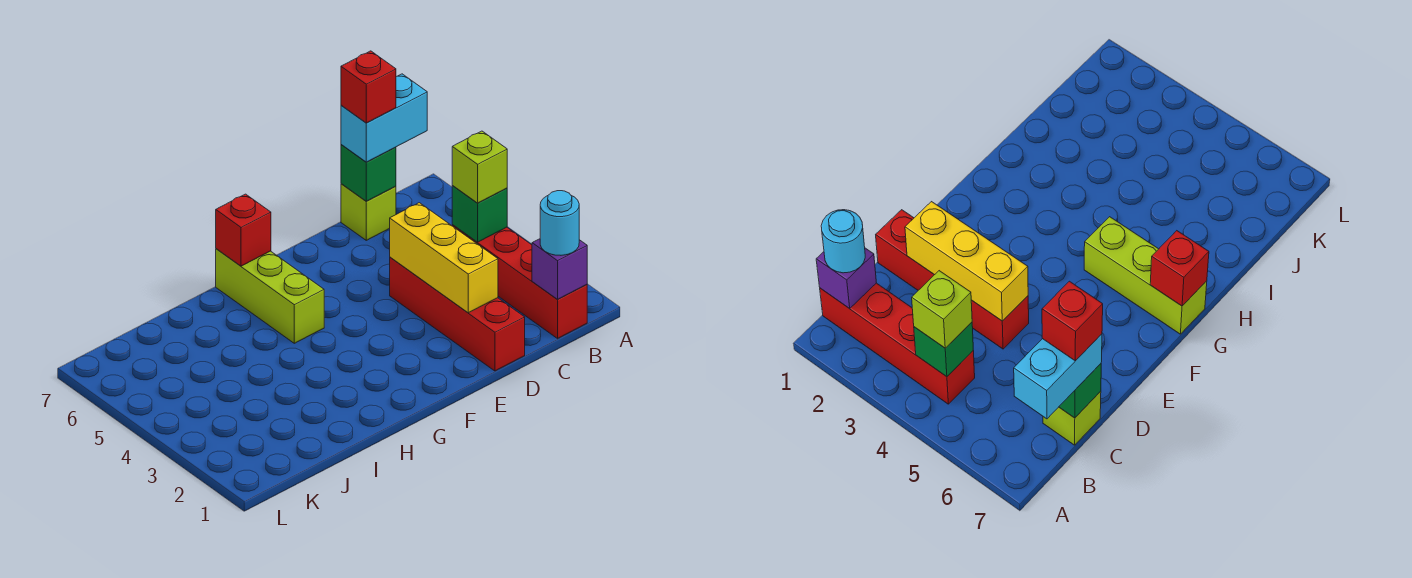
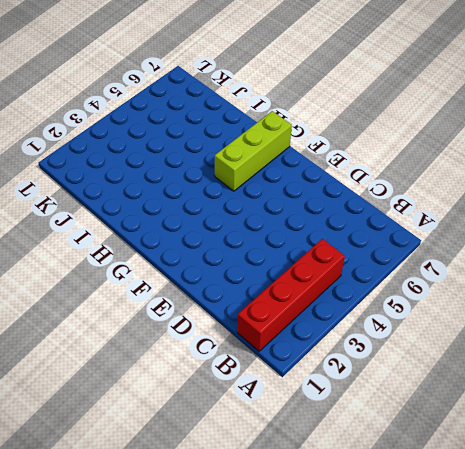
none -> lime brick C7 level 1
none -> red brick D1:D4 level 1
none -> purple brick B1 level 2

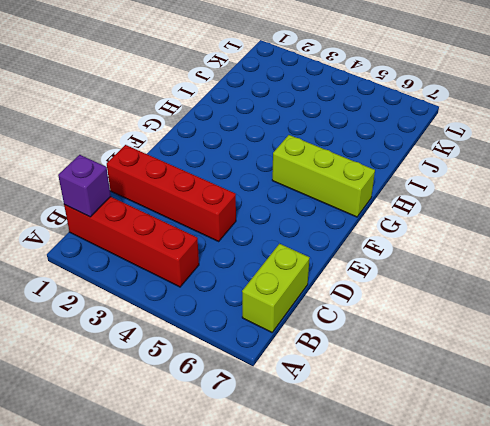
lime brick B7:C7 level 1 -> lime brick C7 level 1
none -> green brick B4 level 2
none -> green brick C7 level 2
none -> yellow brick D2:D4 level 2

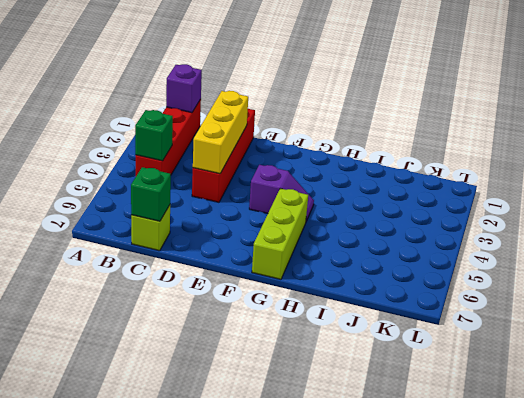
purple slope F4:G4 level 1 top F -> none
none -> red brick G7 level 2
none -> cyan round brick B1 level 3
none -> lime brick B4 level 3

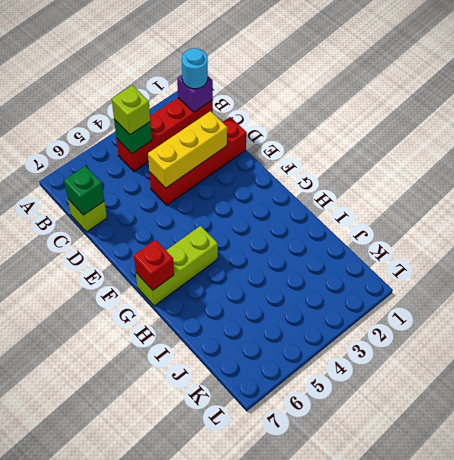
none -> cyan brick B7:C7 level 3
none -> red brick C7 level 4

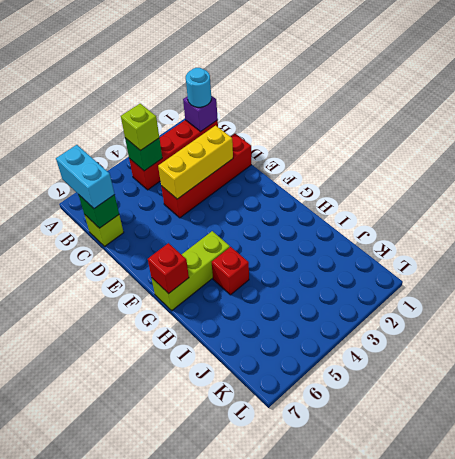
red brick H5 level 1 -> red brick C7 level 4

